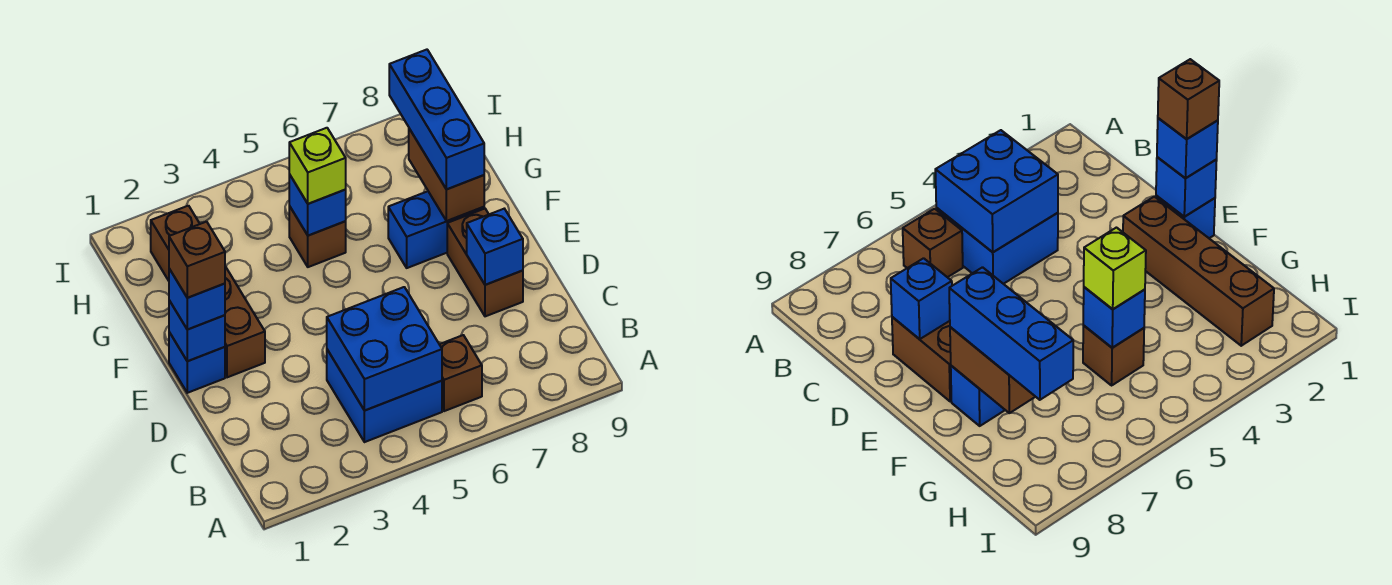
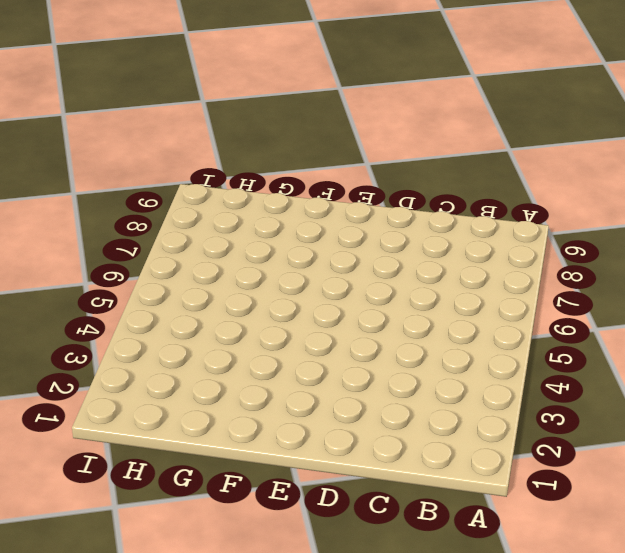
none -> blue brick B4:C5 level 1
none -> brown brick B6 level 1
none -> brown brick D8:E8 level 1

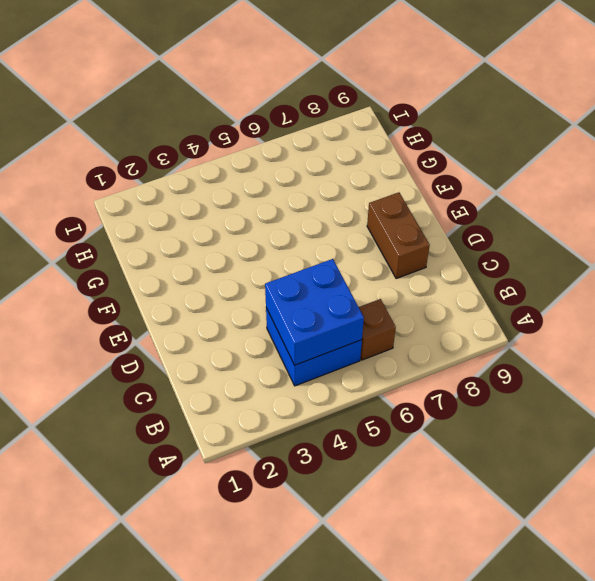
none -> blue brick E1 level 1
none -> brown brick E2:H2 level 1
none -> blue brick F7:F8 level 1

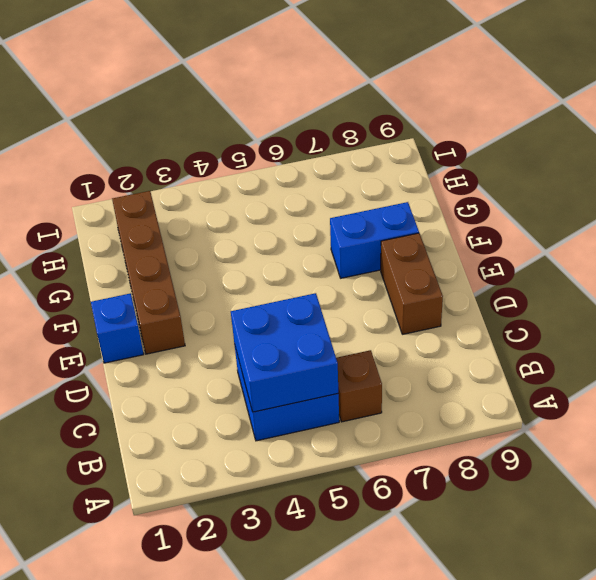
none -> brown brick G5 level 1
none -> blue brick D8 level 2
none -> blue brick E1 level 2

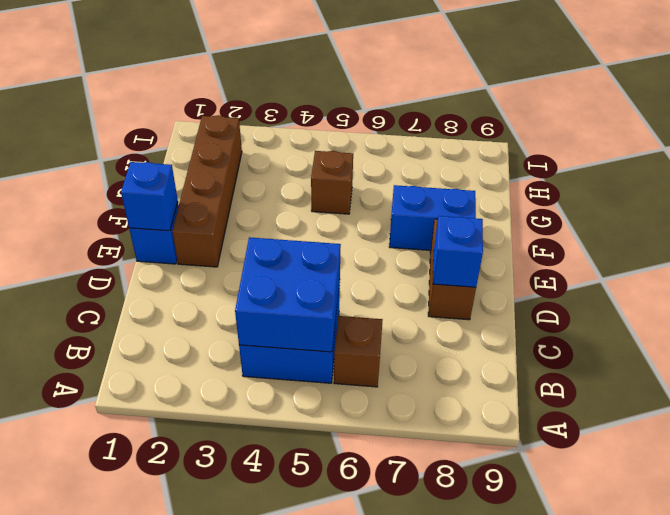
none -> brown brick F8:G8 level 2
none -> blue brick G5 level 2
none -> blue brick E1 level 3

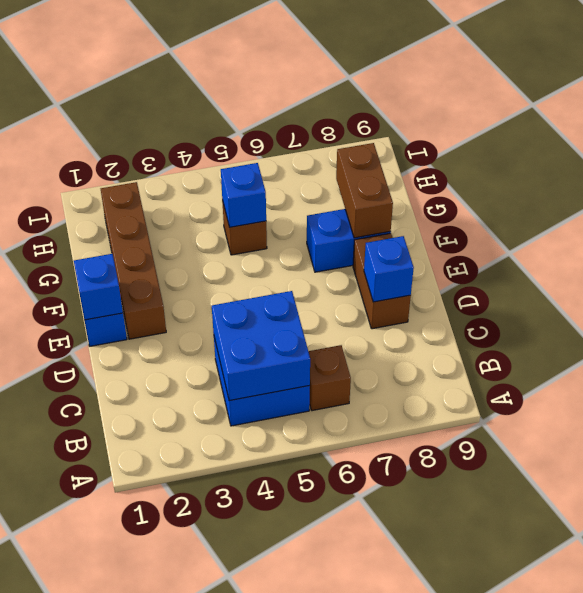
none -> blue brick E1 level 3
none -> blue brick F8:H8 level 3
none -> lime brick G5 level 3

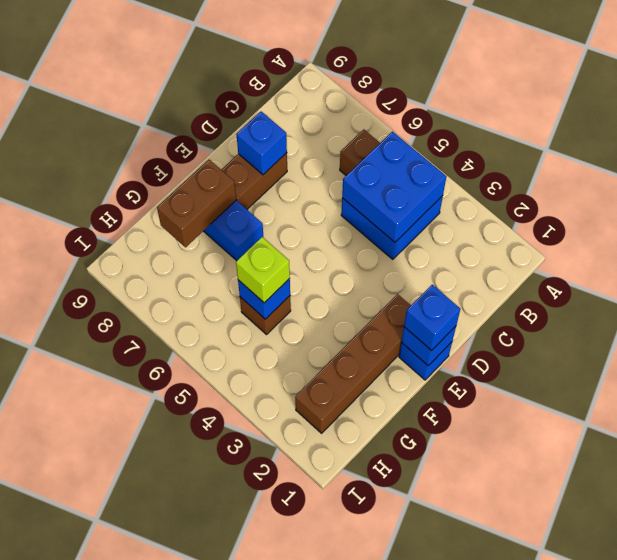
none -> blue brick F8:H8 level 3
none -> brown brick E1 level 4

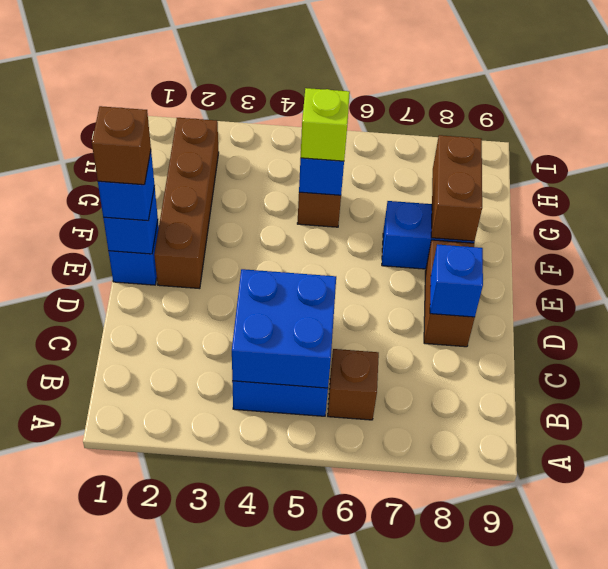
none -> blue brick F8:H8 level 3

